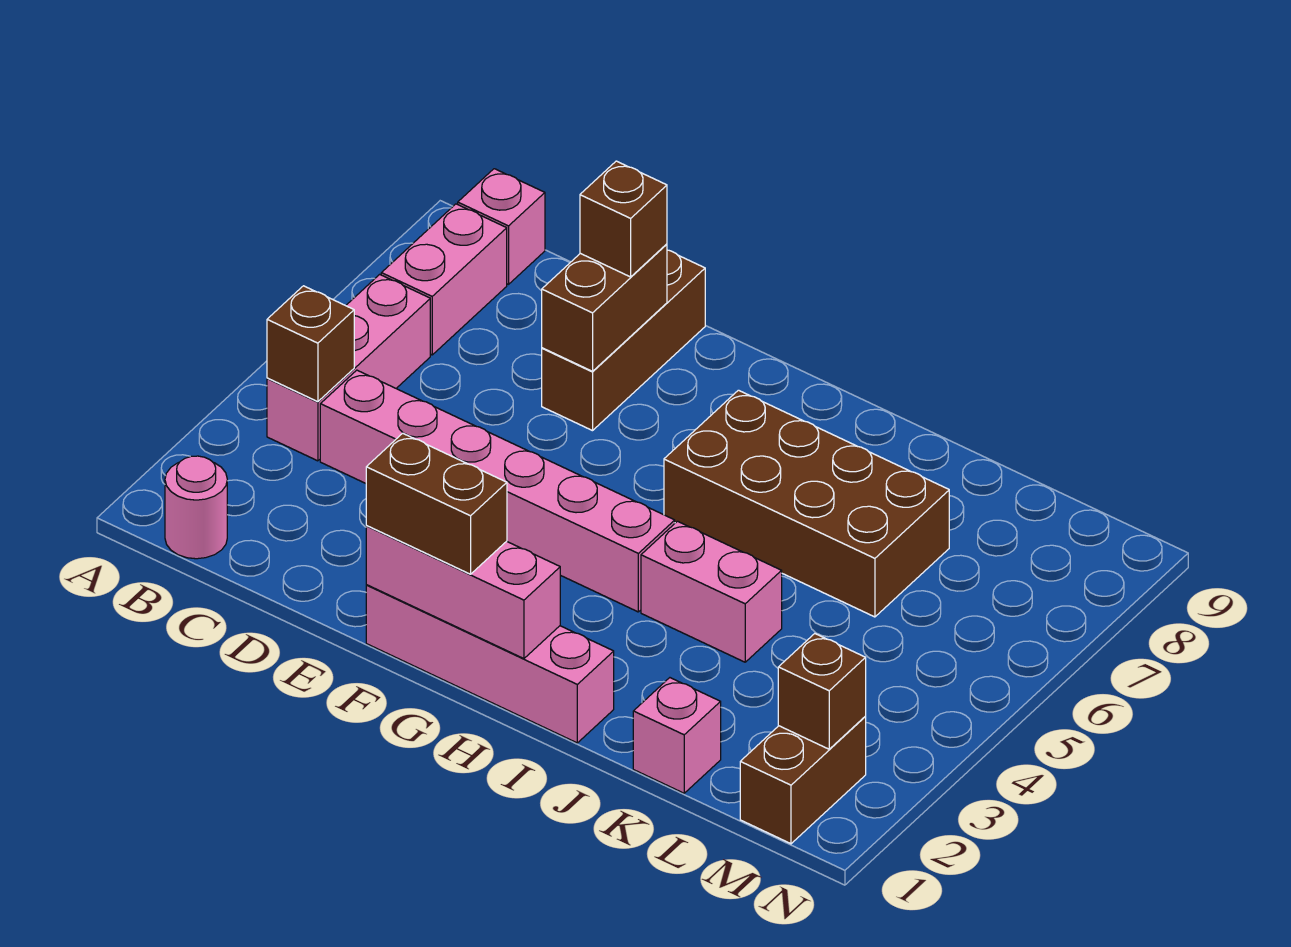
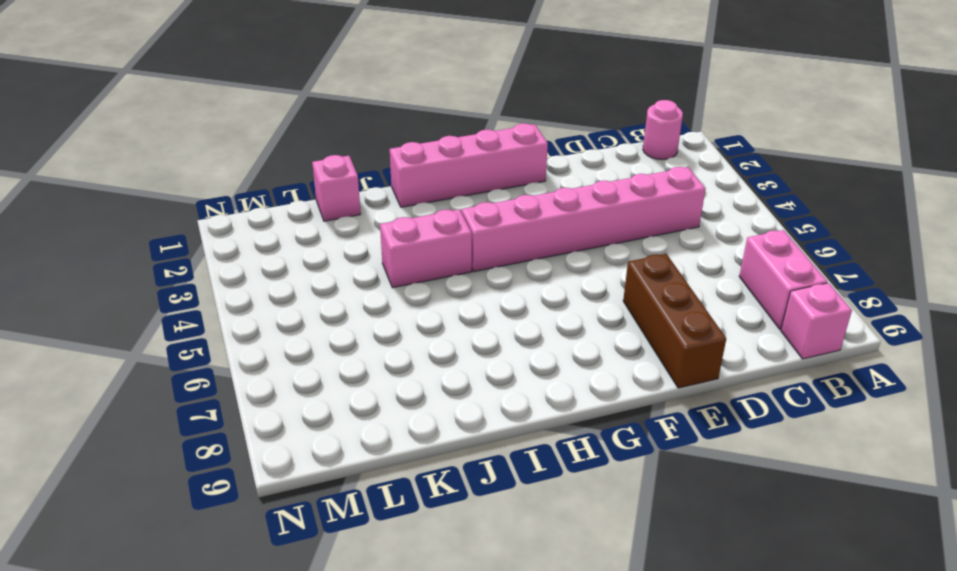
none -> pink brick B4:B6 level 1
none -> brown brick H6:K7 level 1
none -> brown brick M1:M2 level 1

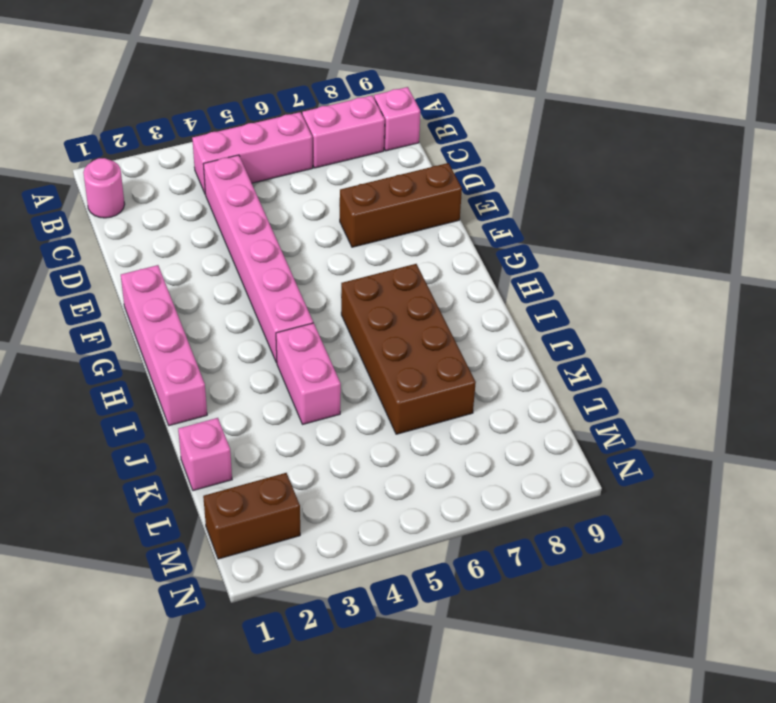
none -> brown brick B4 level 2
none -> brown brick E7:E8 level 2
none -> pink brick F1:H1 level 2

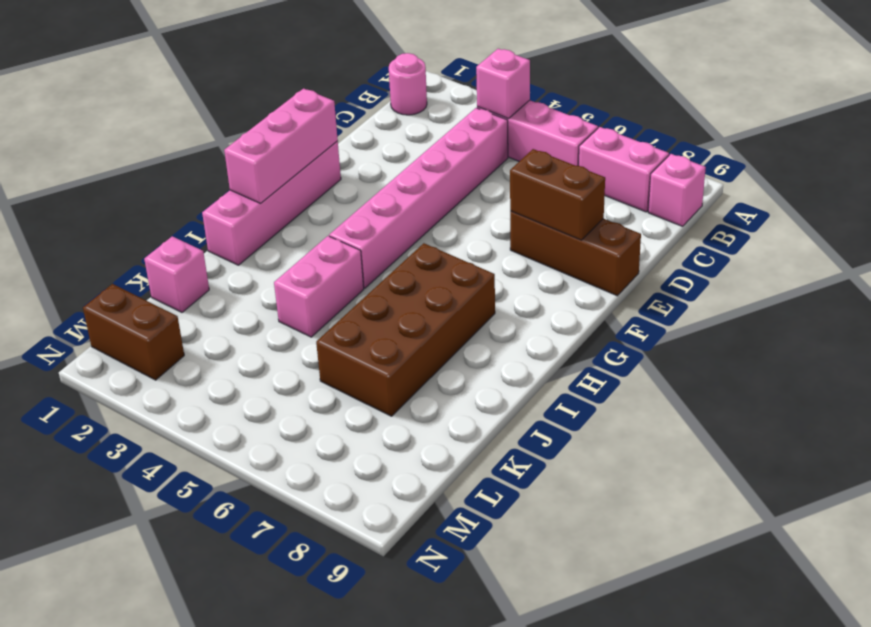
pink brick B4 level 2 -> brown brick B4 level 2
none -> brown brick M2 level 2
none -> brown brick E8 level 3
none -> brown brick F1:G1 level 3

